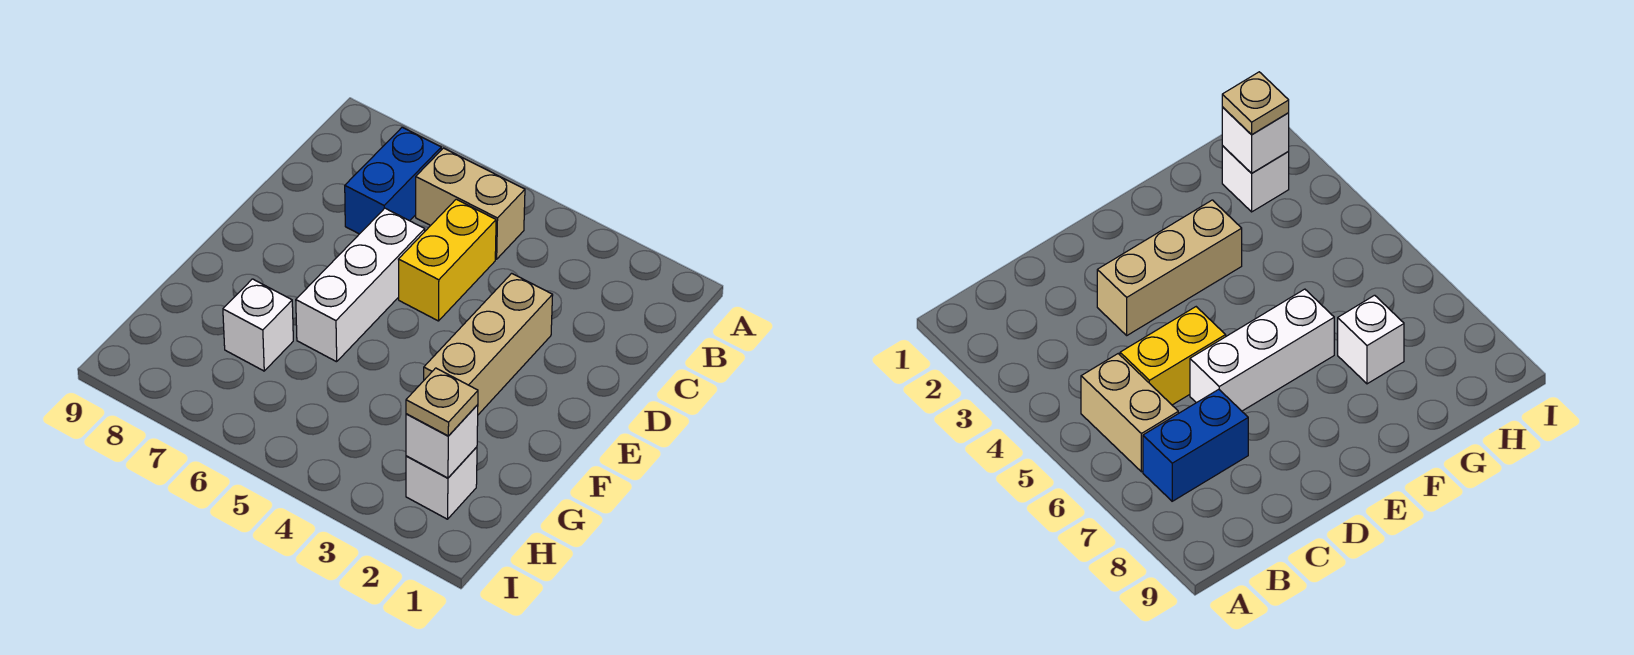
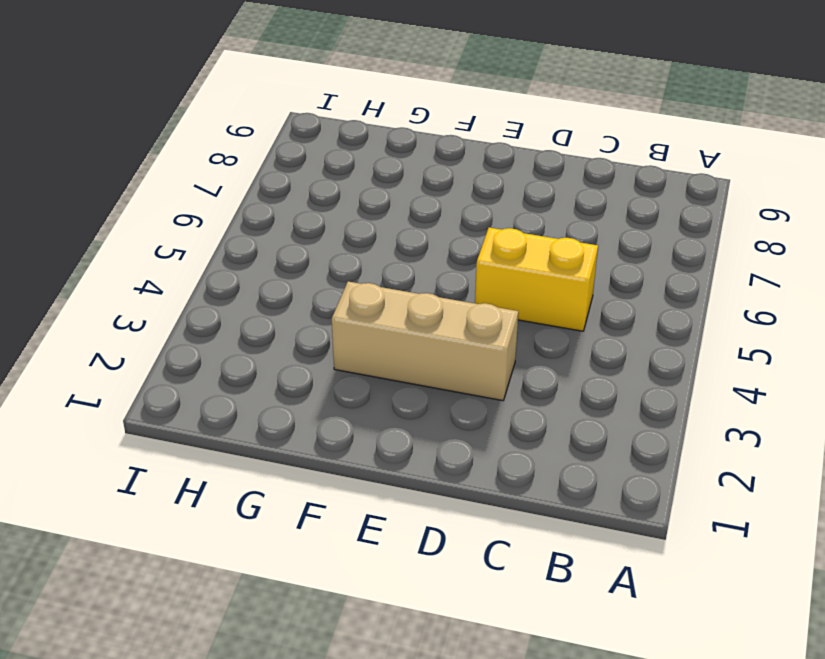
none -> tan brick B5:B6 level 1
none -> blue brick B7:C7 level 1

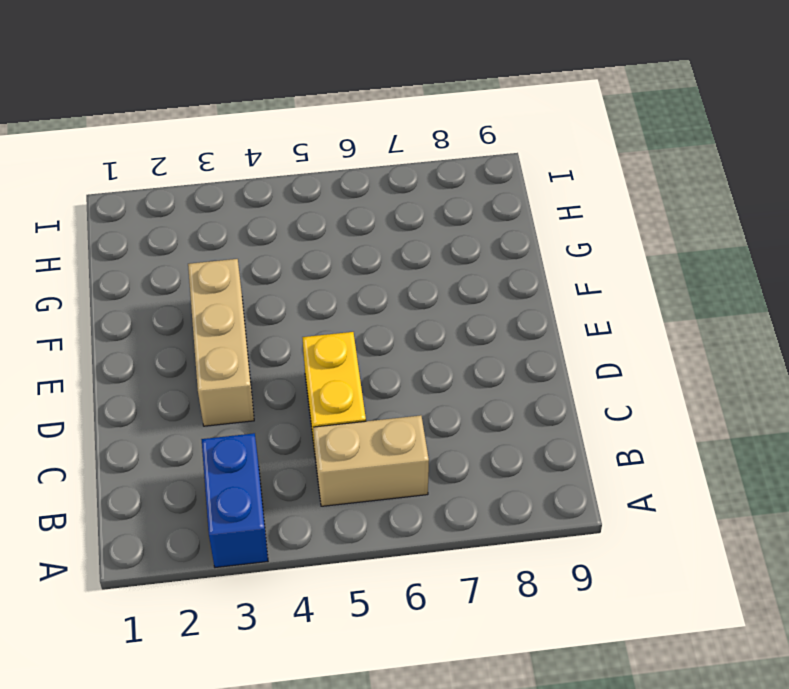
blue brick A3:B3 level 1 -> blue brick B7:C7 level 1
none -> white brick D6:F6 level 1
none -> white brick G7 level 1

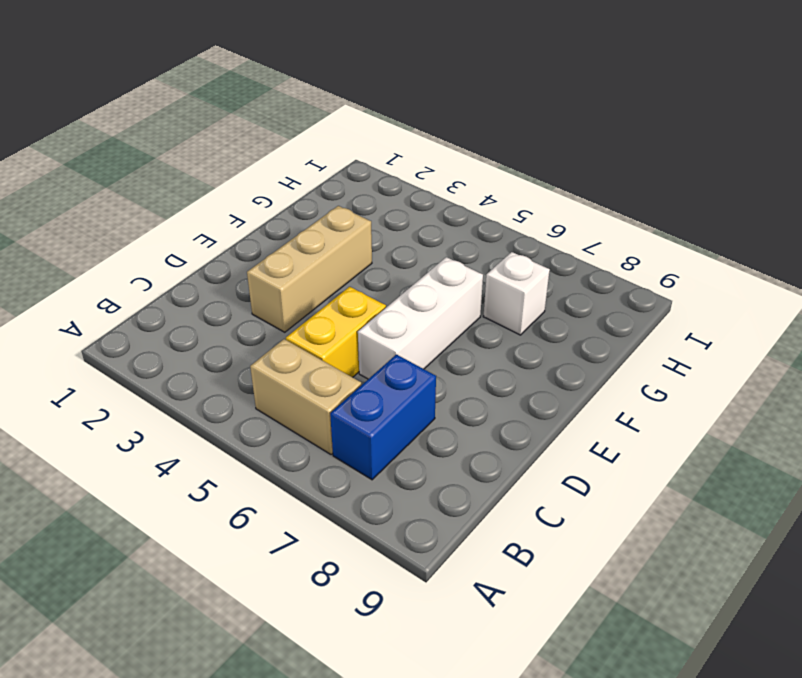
none -> white brick H2 level 1
none -> white brick H2 level 2

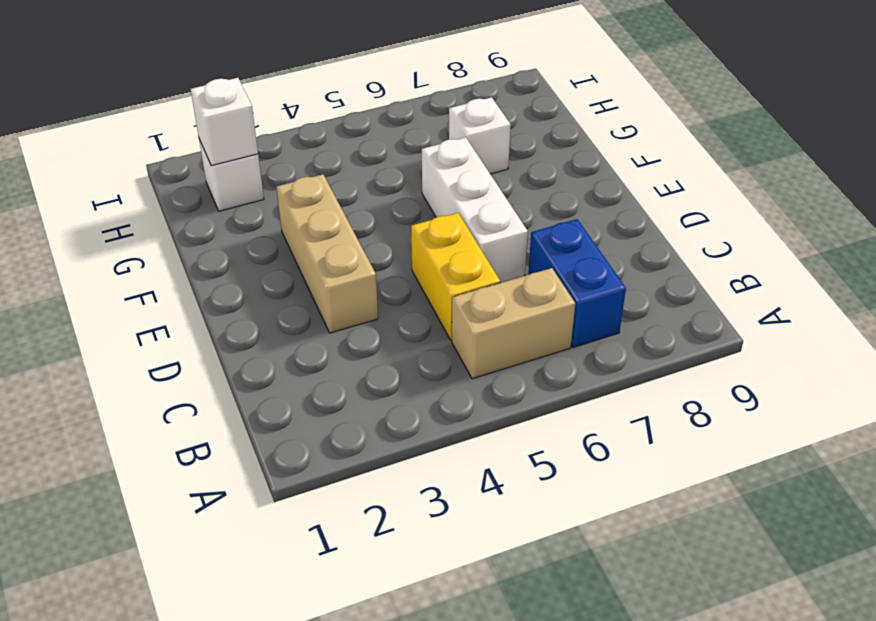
none -> tan plate H2 level 3

